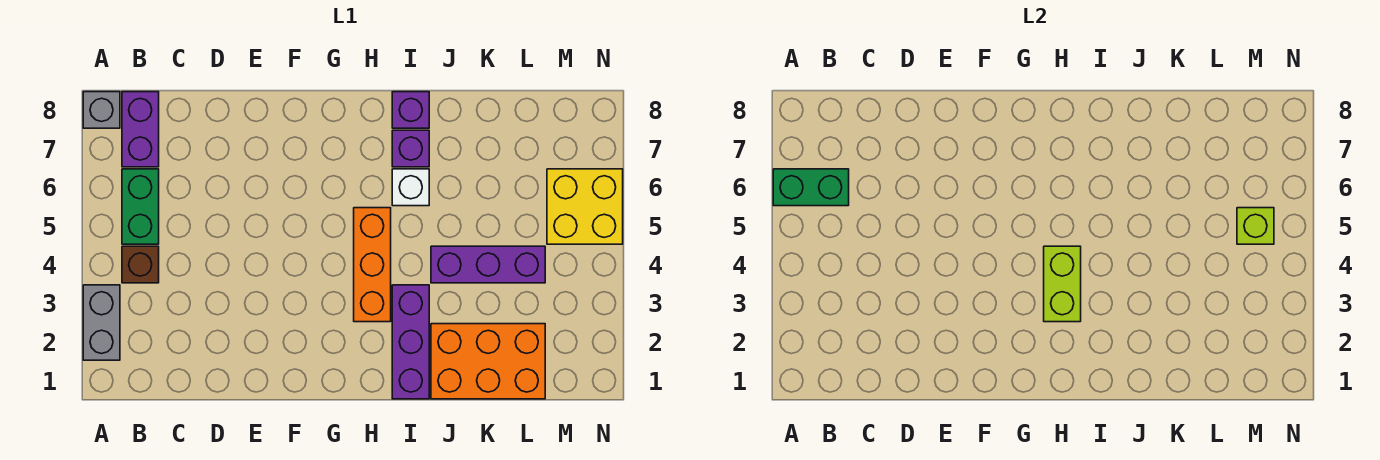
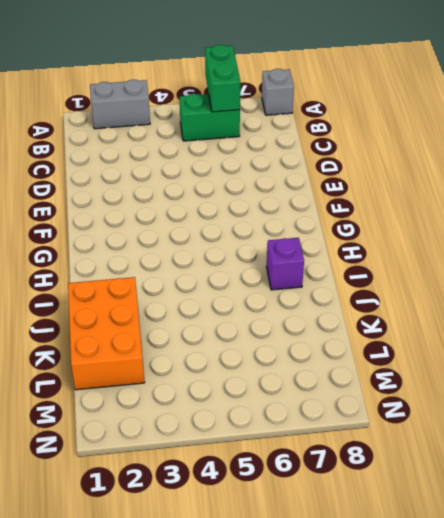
none -> brown brick B4 level 1
none -> purple brick B7:B8 level 1
none -> orange brick H3:H5 level 1

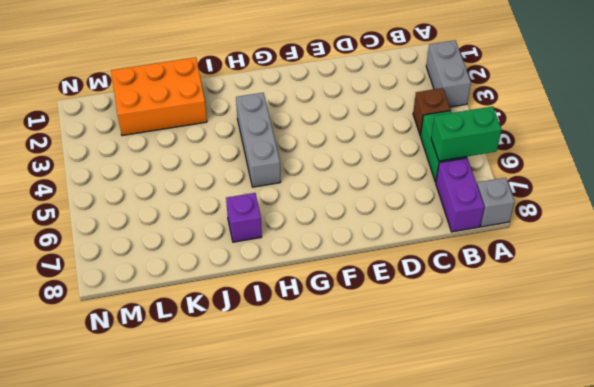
grey brick H3:H5 level 1 -> orange brick H3:H5 level 1
none -> purple brick I1:I3 level 1
none -> white brick I6 level 1
none -> purple brick I8 level 1

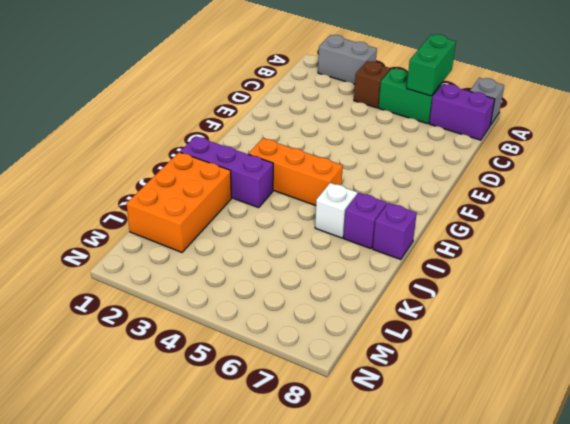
none -> purple brick J4:L4 level 1
none -> yellow brick M5:N6 level 1
none -> lime brick H3:H4 level 2

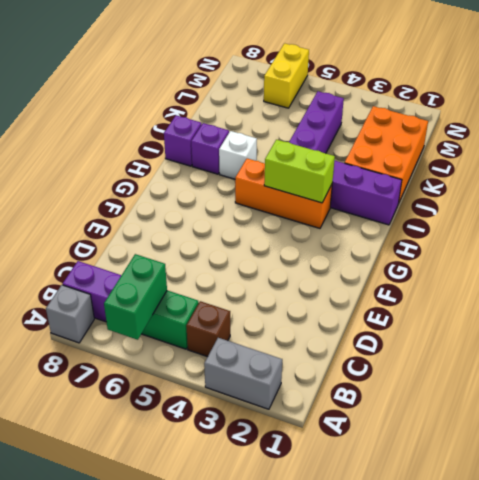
yellow brick M6:N6 level 1 -> yellow brick M5:N6 level 1
none -> lime brick M5 level 2

